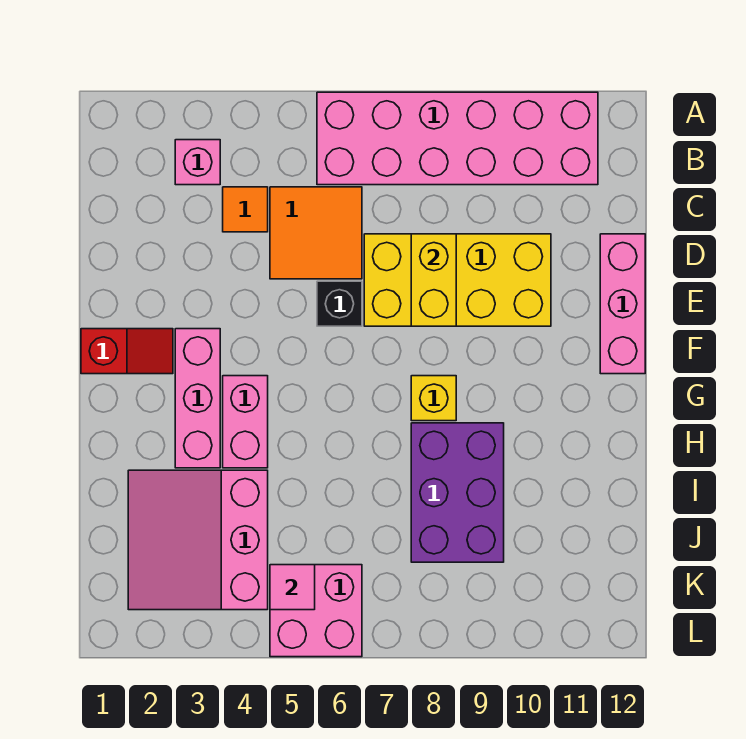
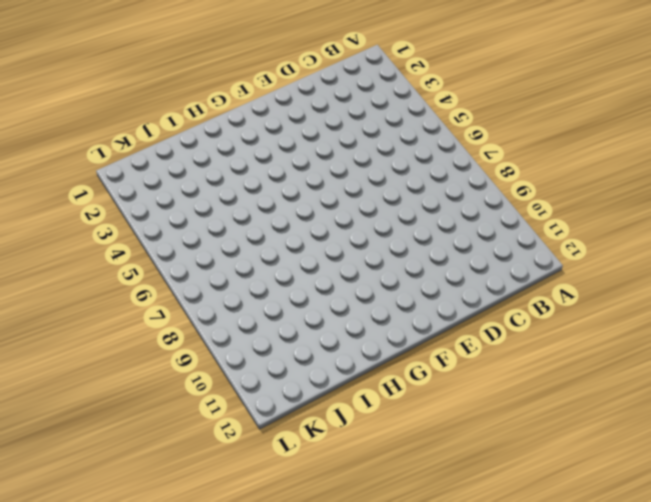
none -> pink brick A6:B11 level 1
none -> pink brick B3 level 1
none -> orange tile C4 level 1

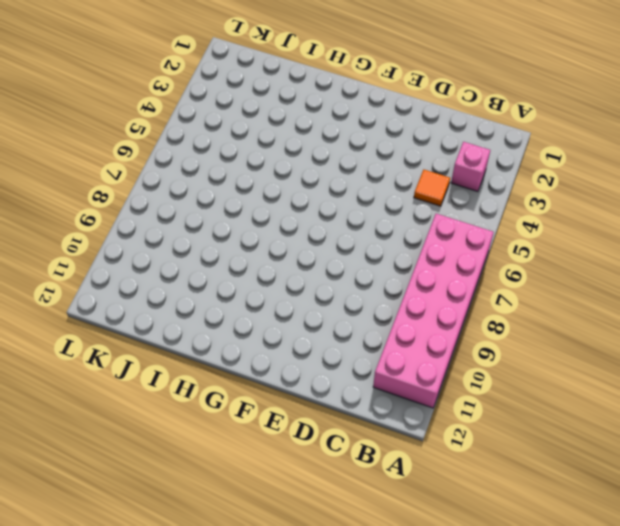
none -> orange tile C5:D6 level 1
none -> yellow brick D7:E10 level 1
none -> pink brick D12:F12 level 1

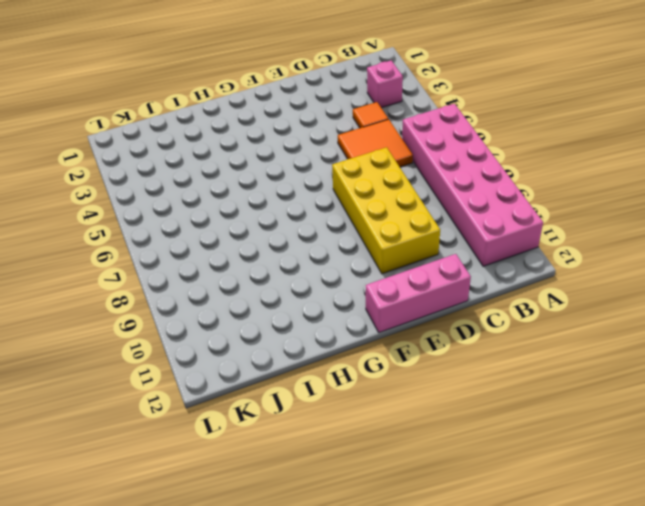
none -> black brick E6 level 1
none -> red slope F1:F2 level 1 top 1
none -> pink brick F3:H3 level 1

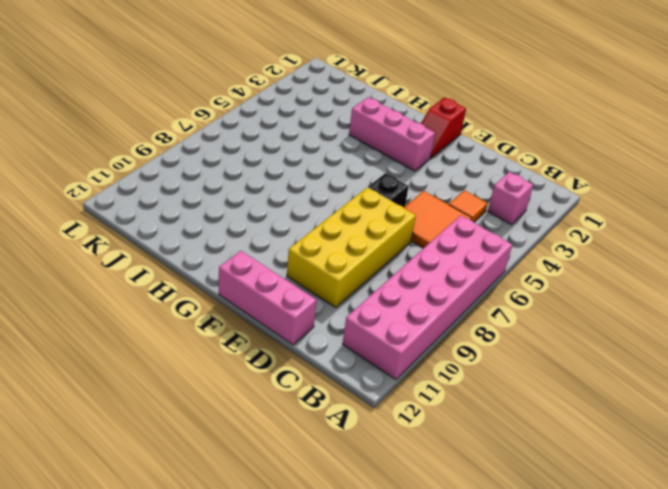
none -> pink brick G4:H4 level 1
none -> yellow brick G8 level 1
none -> purple brick H8:J9 level 1

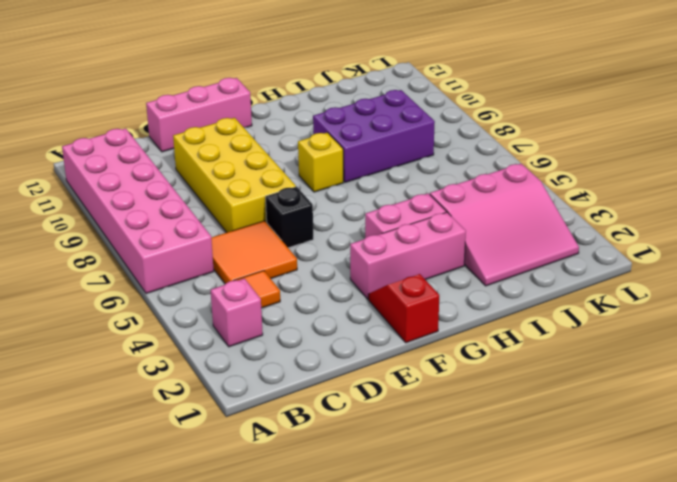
none -> pink brick K5:L6 level 1
none -> yellow brick D8:E8 level 2
none -> pink tile K5 level 2

